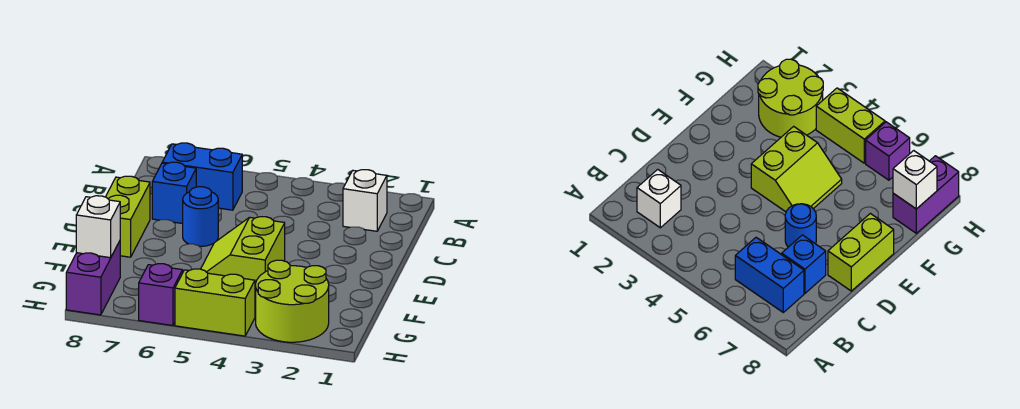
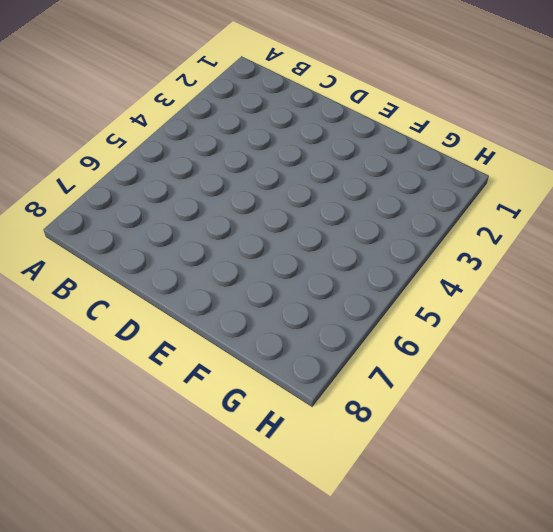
none -> white brick B2 level 1
none -> blue brick B6:B7 level 1

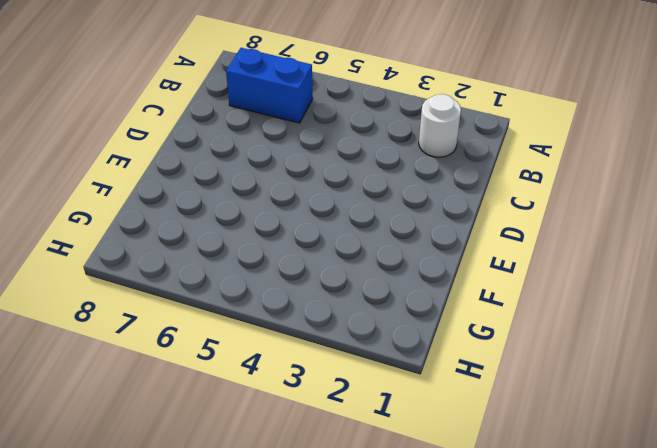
white round brick B2 level 1 -> white brick B2 level 1
none -> blue brick C7 level 1
none -> blue round brick D6 level 1

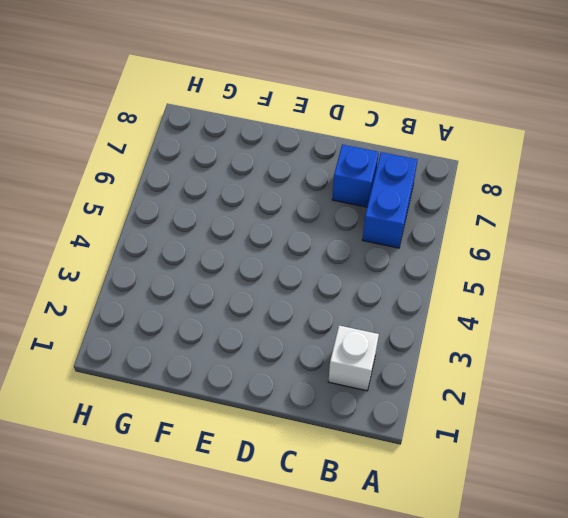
none -> blue round brick D6 level 1
none -> lime brick D8:E8 level 1

